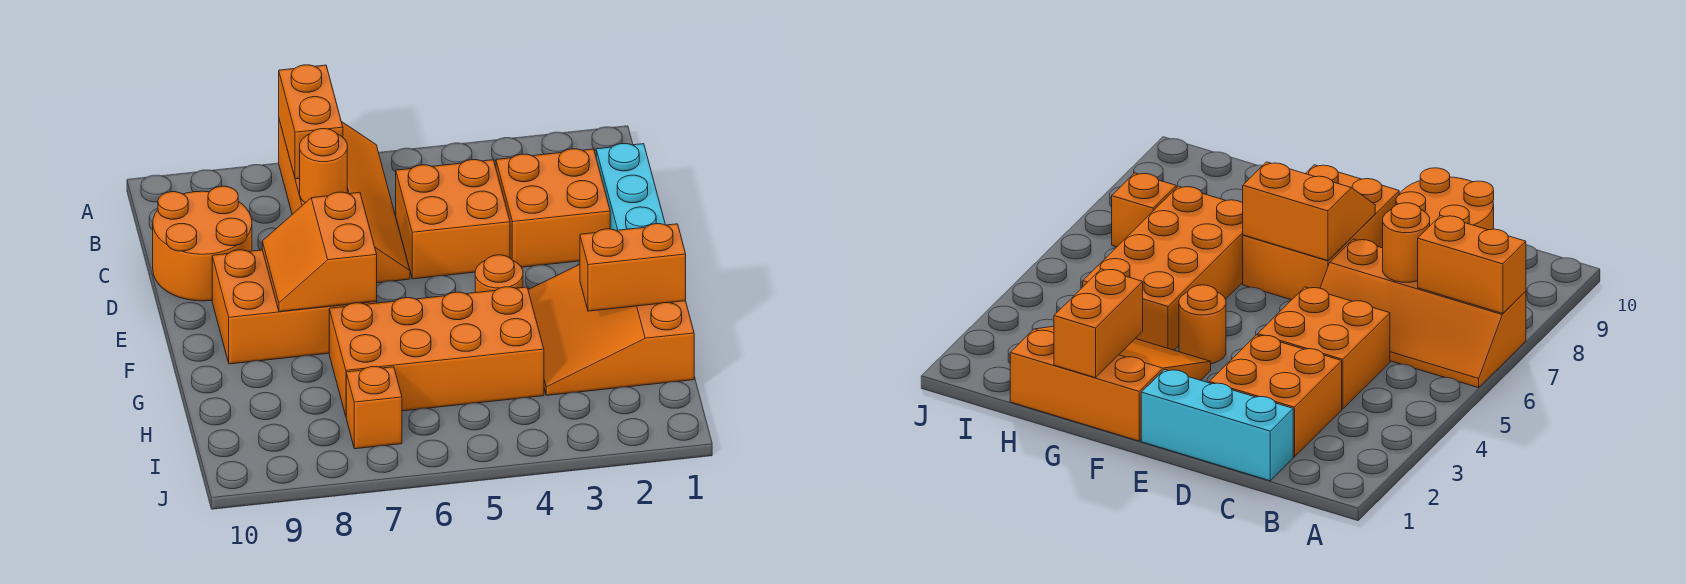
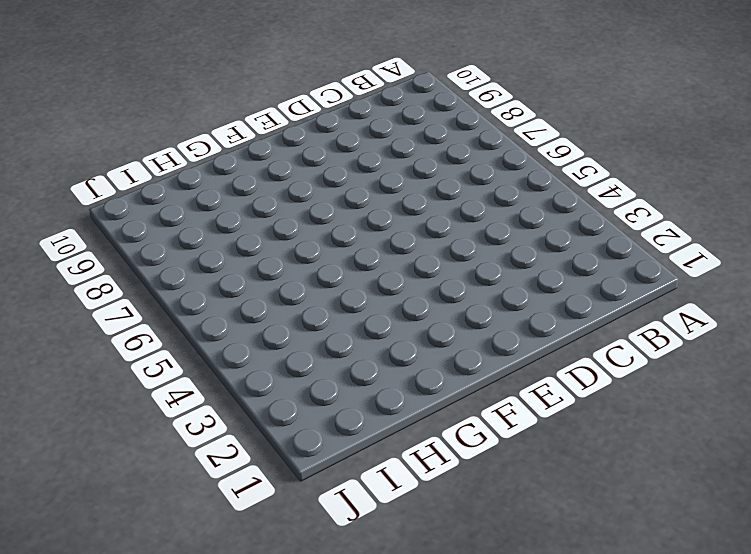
none -> orange slope A6:D7 level 1 top 7
none -> cyan brick C1:E1 level 1
none -> orange brick C2:D3 level 1

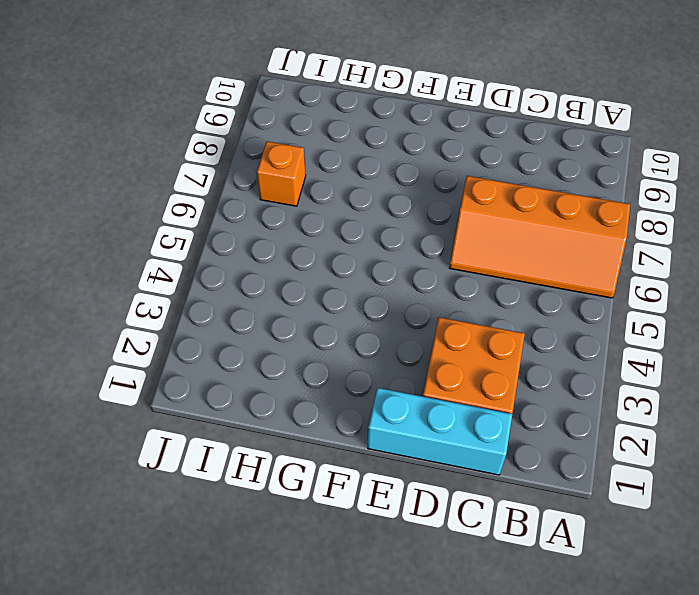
none -> orange brick C4:D5 level 1
none -> orange round brick C9:D10 level 1
none -> orange brick E7:F9 level 1

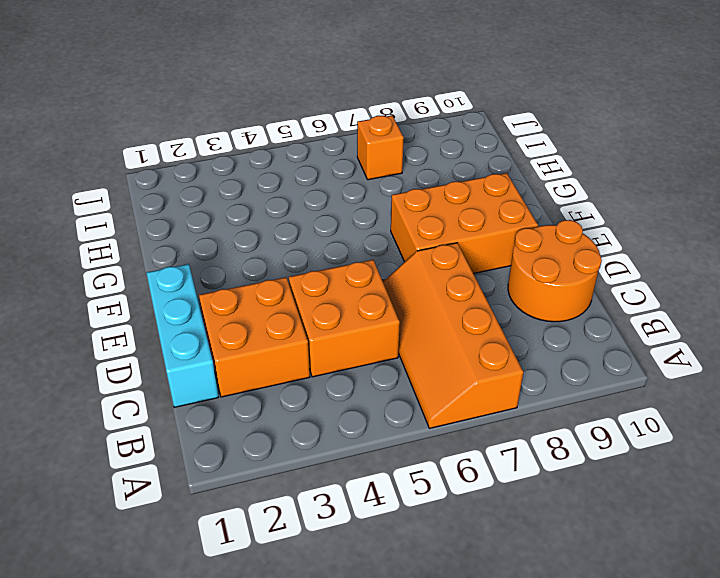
none -> orange slope F1:H3 level 1 top 1
none -> orange round brick F4 level 1
none -> orange brick G4:H7 level 1

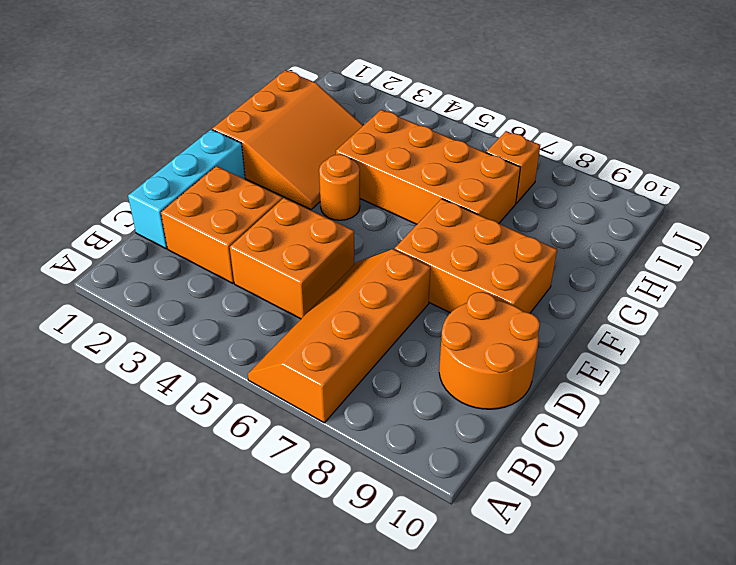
none -> orange brick A7:B7 level 2
none -> orange round brick C7 level 2
none -> orange slope E7:F8 level 2 top 7

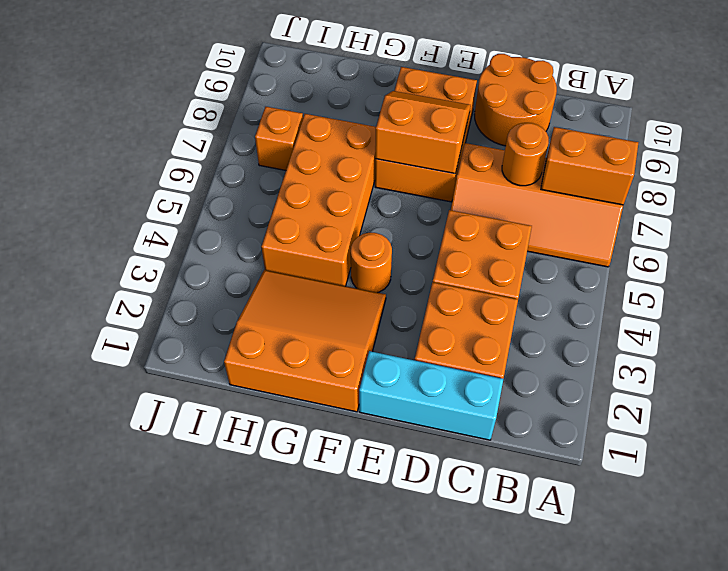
none -> orange brick G1:G2 level 2

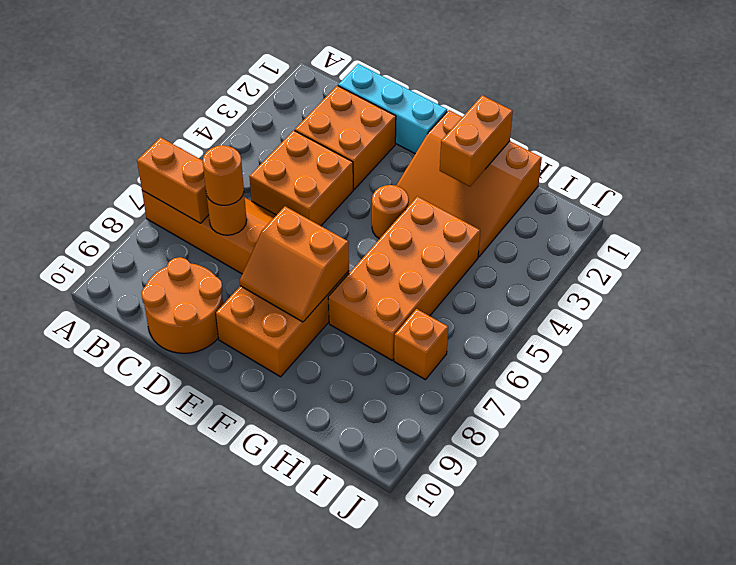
orange round brick C7 level 3 -> none

